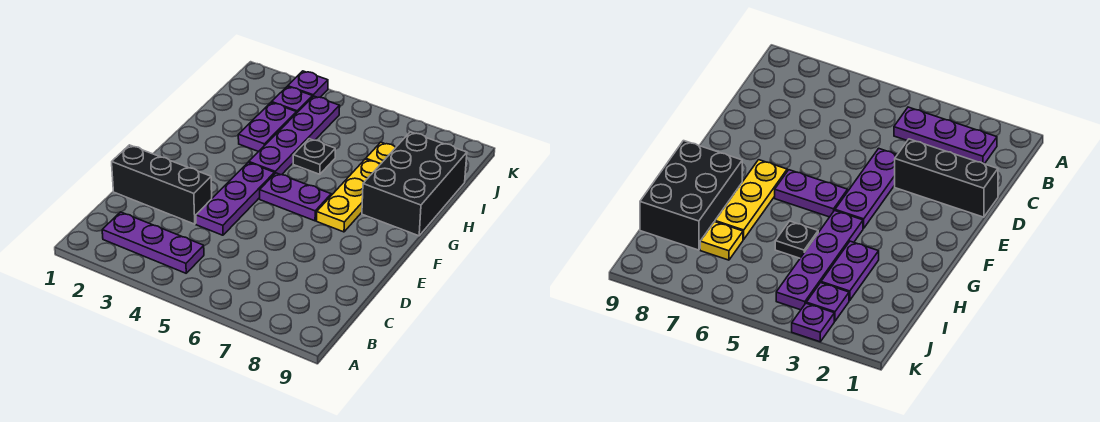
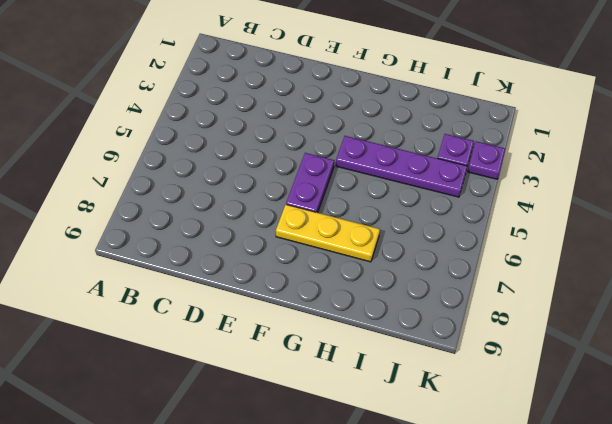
none -> purple plate B2:B4 level 1
none -> black brick D1:D3 level 1
none -> purple plate D4:F4 level 1

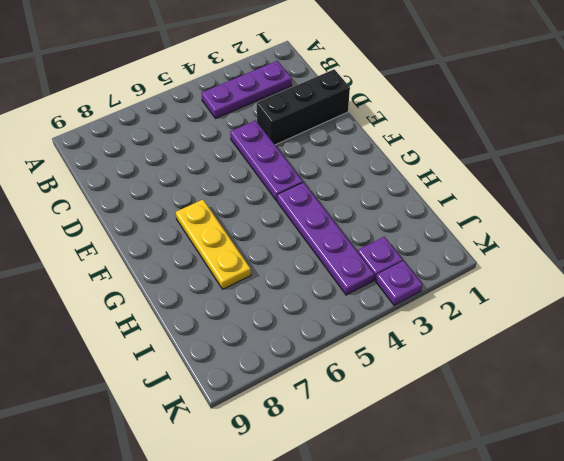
none -> purple plate F5:F6 level 1
none -> black brick G8:I9 level 1
none -> purple plate H3:I3 level 1

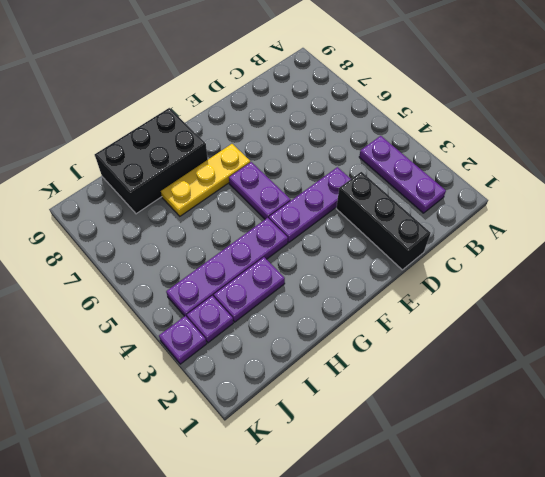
none -> black plate H5 level 1
none -> yellow plate I7 level 1

